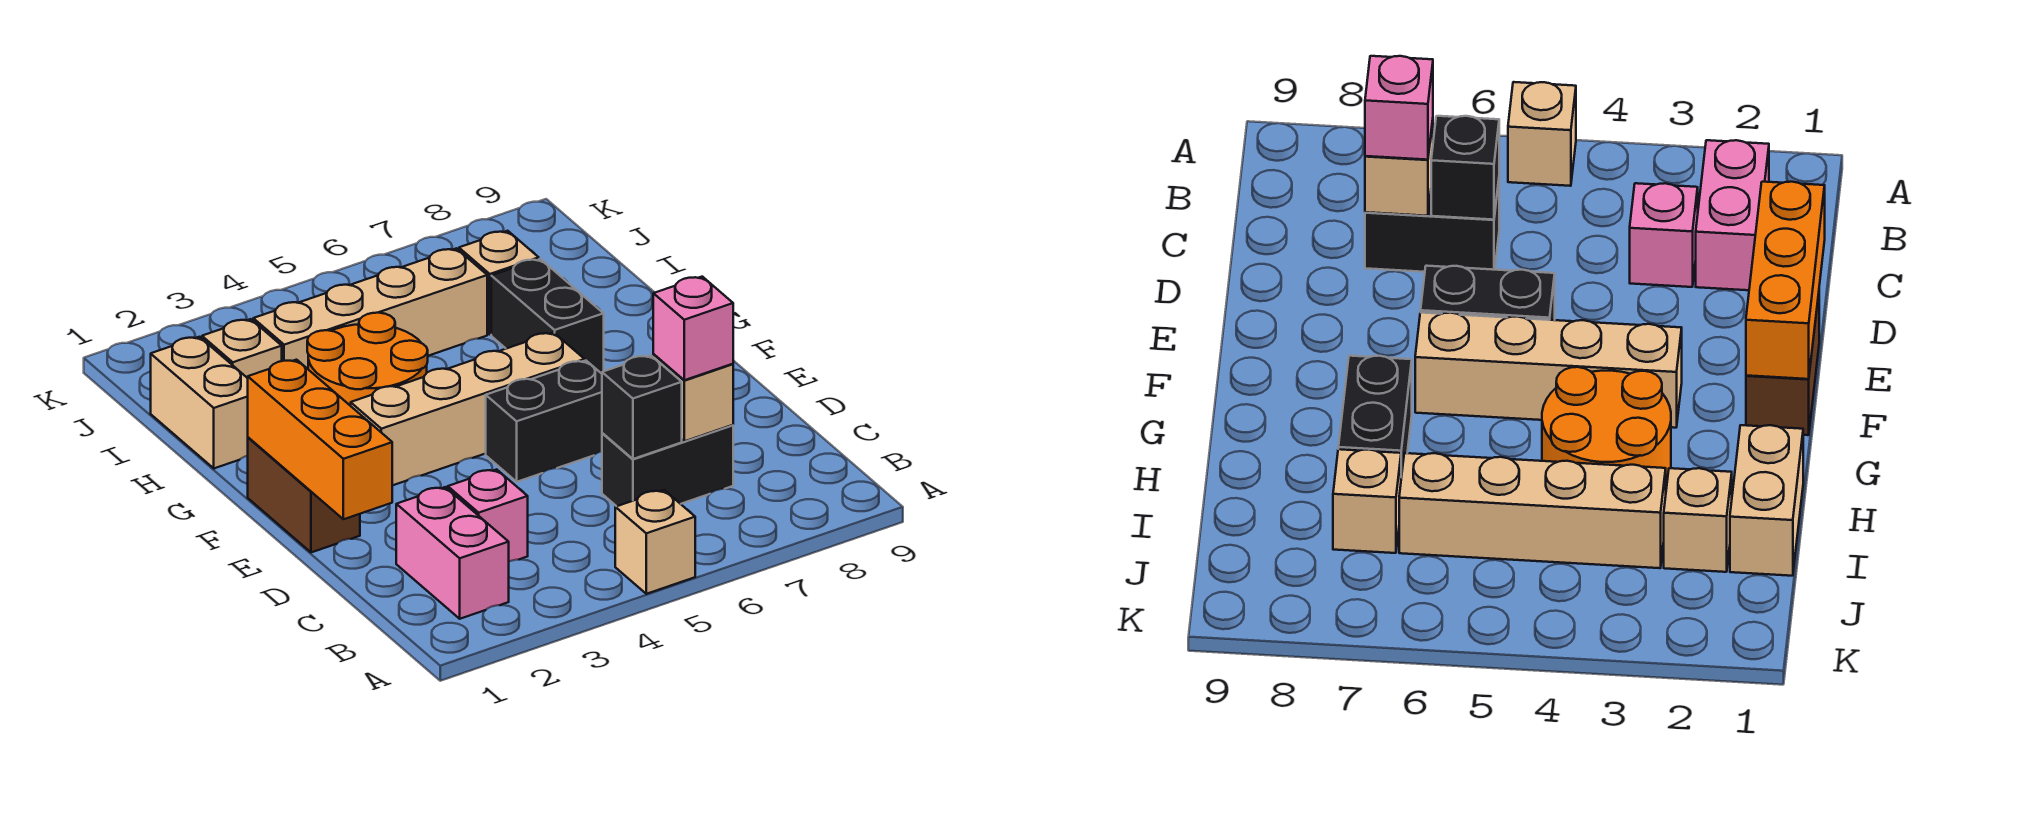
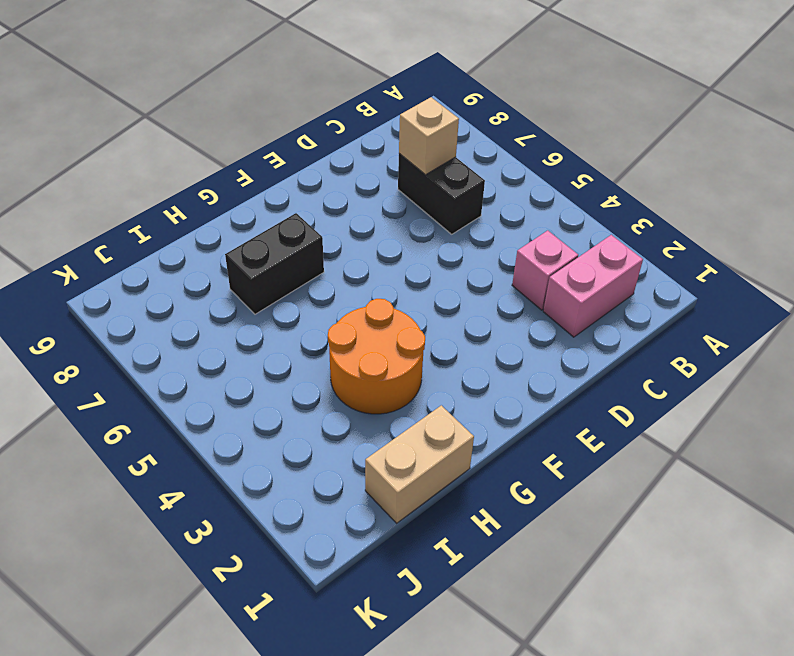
none -> tan brick A5 level 1
none -> brown brick E1:F1 level 1
none -> black brick E5:E6 level 1

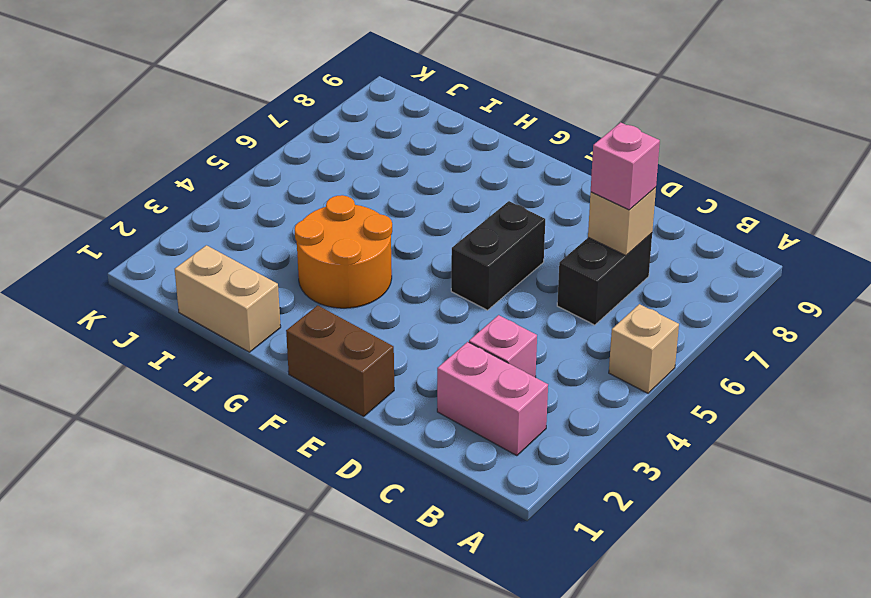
none -> tan brick F3:F6 level 1
none -> black brick G7:H7 level 1
none -> tan brick I2 level 1

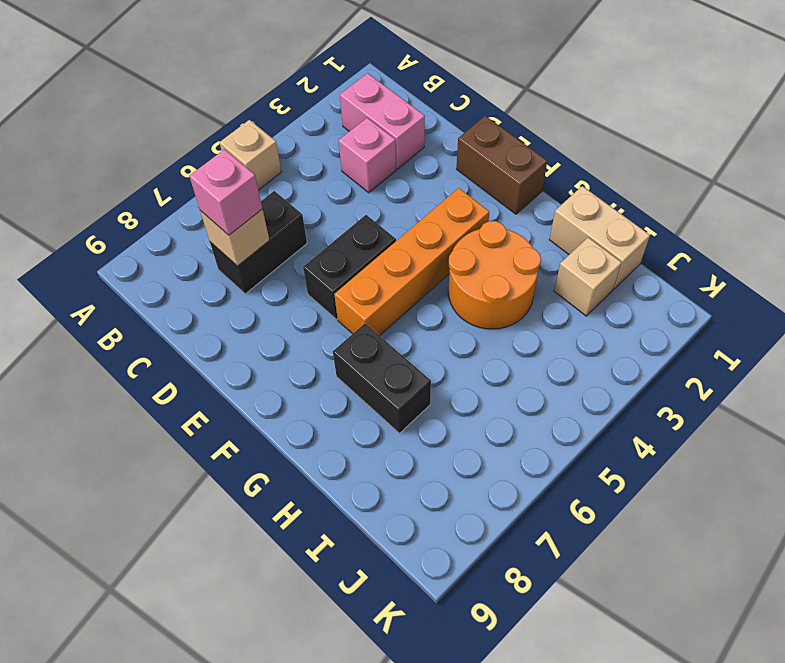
orange brick F3:F6 level 1 -> tan brick F3:F6 level 1
none -> tan brick I3:I6 level 1
none -> tan brick I7 level 1
none -> black brick C6 level 2

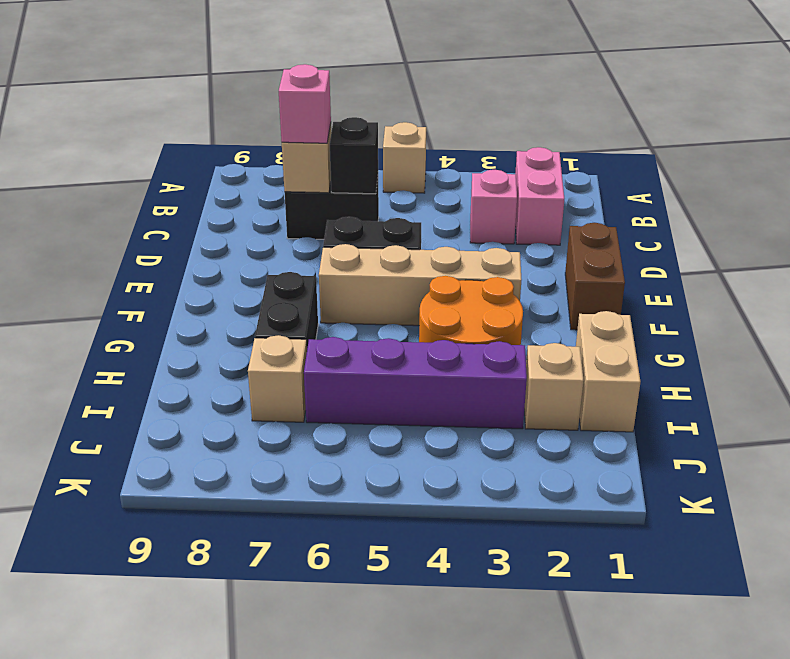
purple brick I3:I6 level 1 -> tan brick I3:I6 level 1
none -> orange brick D1:F1 level 2

